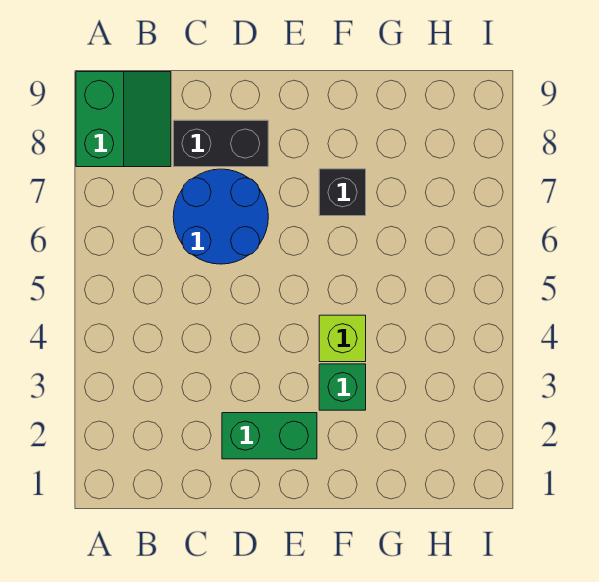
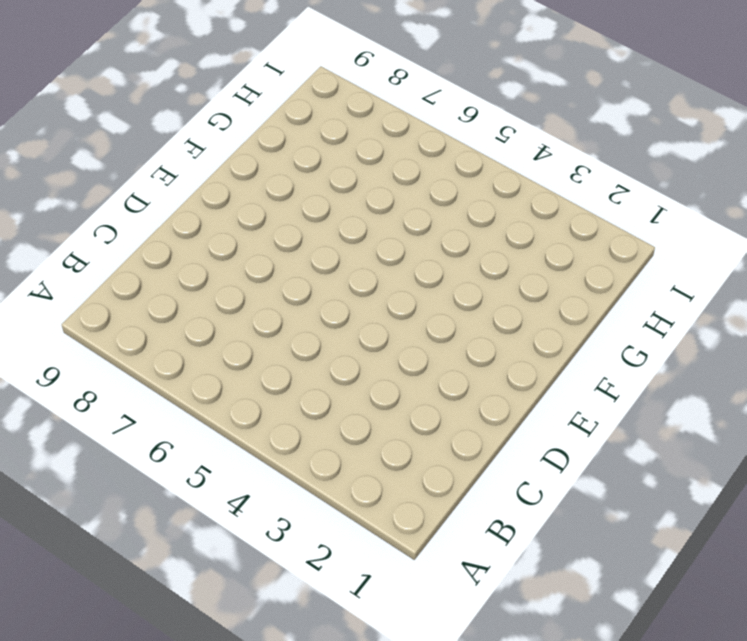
none -> green slope A8:B9 level 1 top A
none -> blue round brick C6:D7 level 1

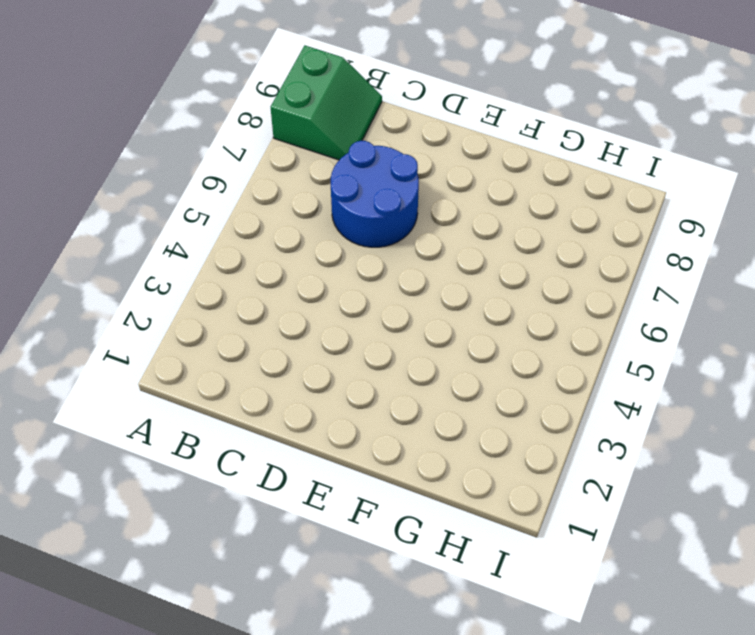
none -> black brick C8:D8 level 1
none -> green brick D2:E2 level 1

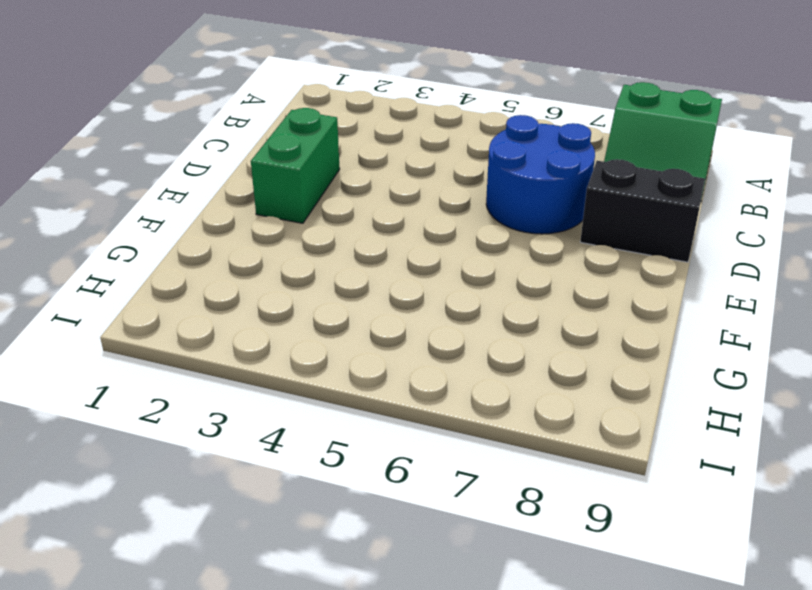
black brick D8:D9 level 1 -> black brick C8:D8 level 1
none -> green brick F3 level 1
none -> lime brick F4 level 1

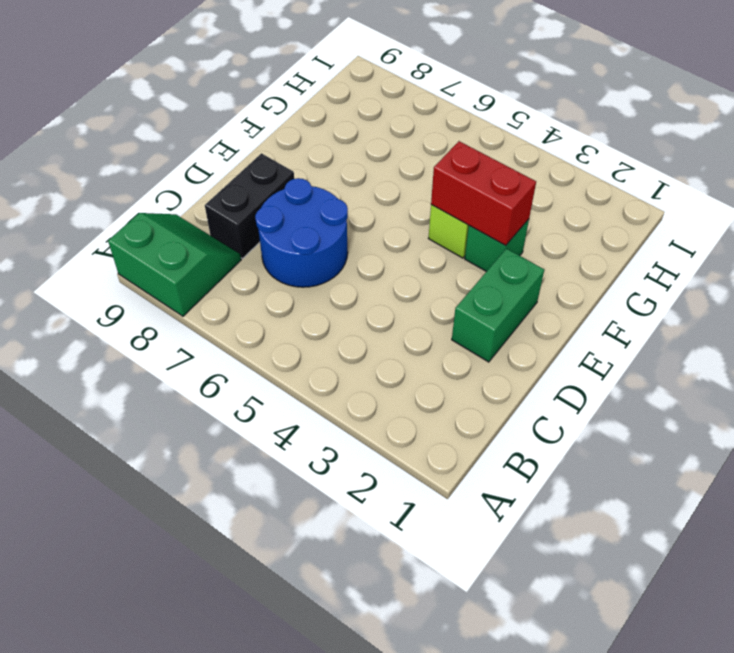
red brick F3:F4 level 2 -> none
none -> black brick F7 level 1

